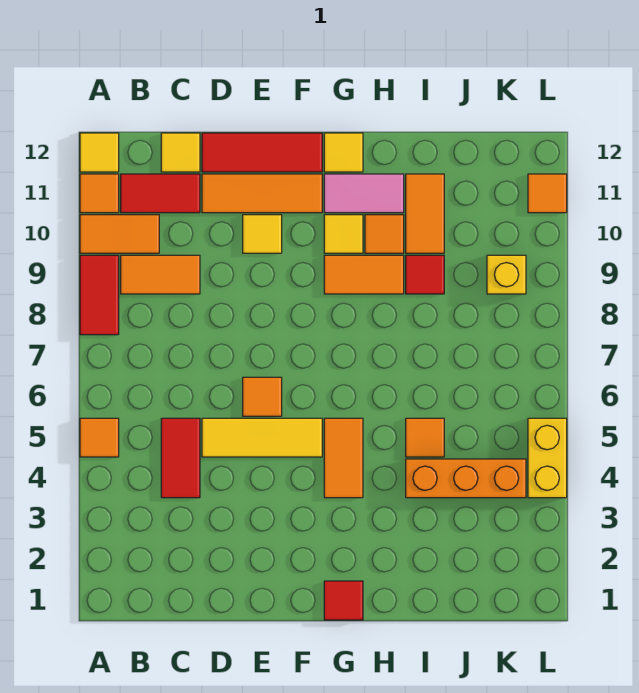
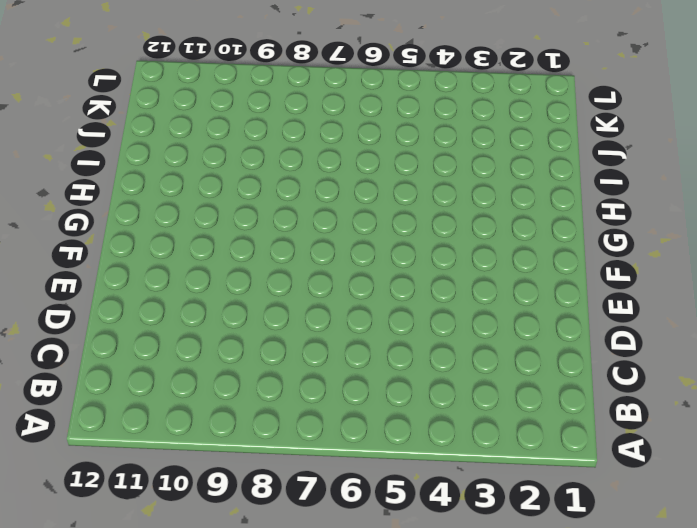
none -> orange tile A5 level 1
none -> red tile A8:A9 level 1
none -> orange tile A10:B10 level 1

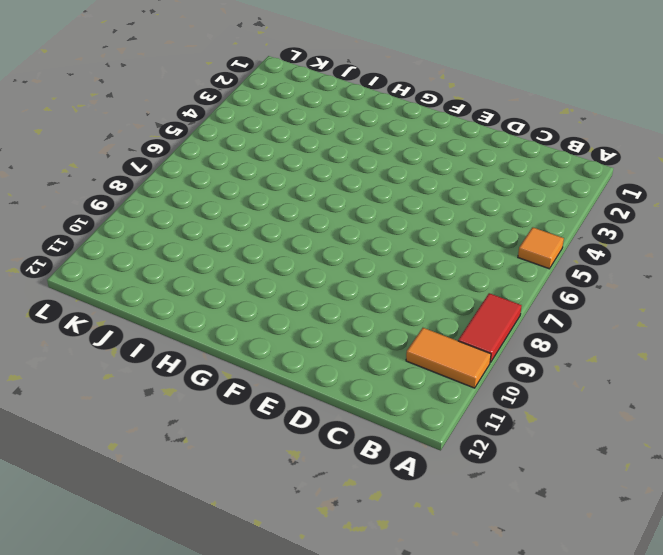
none -> orange tile A11 level 1
none -> yellow tile A12 level 1
none -> orange tile B9:C9 level 1

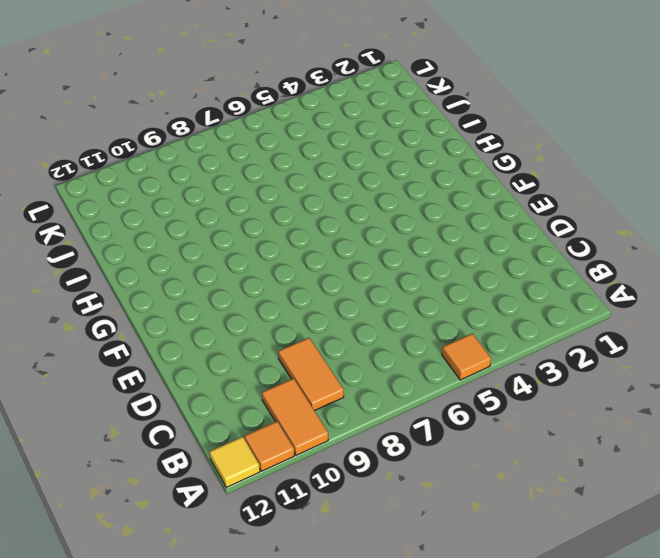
none -> red tile A8:A9 level 1
none -> red tile B11:C11 level 1
none -> red tile C4:C5 level 1

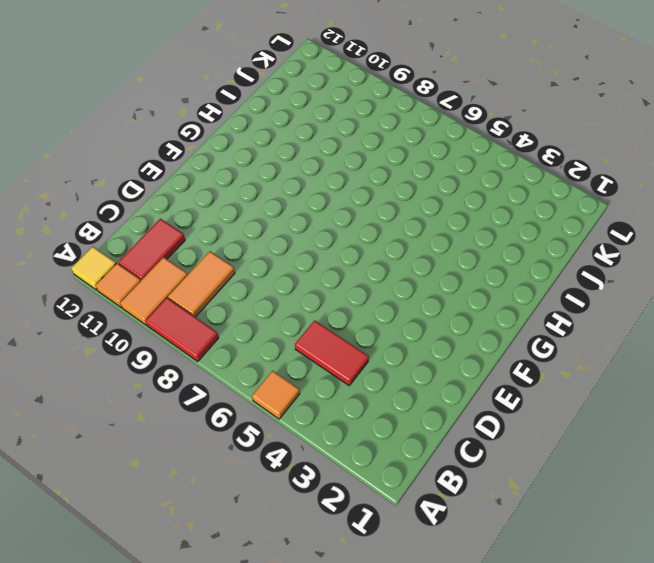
none -> yellow tile C12 level 1
none -> yellow tile D5:F5 level 1
none -> orange tile D11:F11 level 1

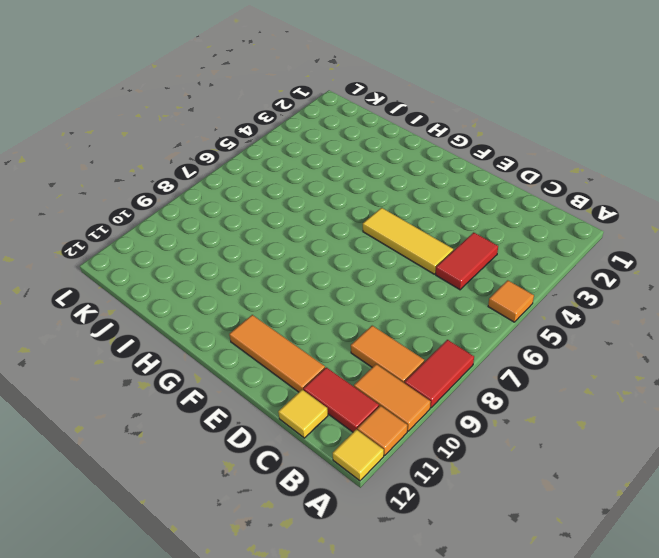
none -> red tile D12:F12 level 1
none -> orange tile E6 level 1
none -> yellow tile E10 level 1

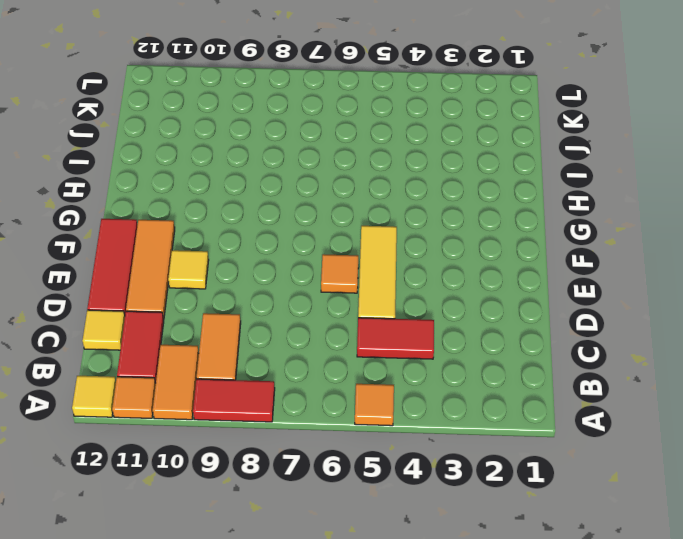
none -> red tile G1 level 1
none -> orange tile G4:G5 level 1
none -> orange tile G9:H9 level 1

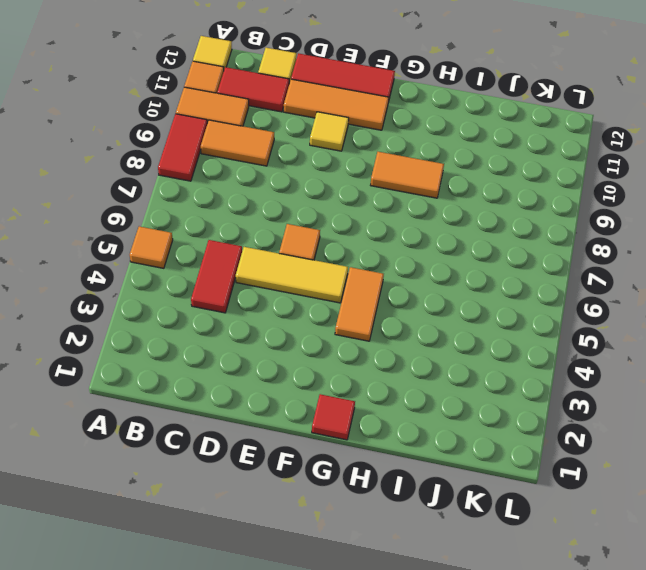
none -> yellow tile G10 level 1
none -> pink tile G11:H11 level 1
none -> yellow tile G12 level 1

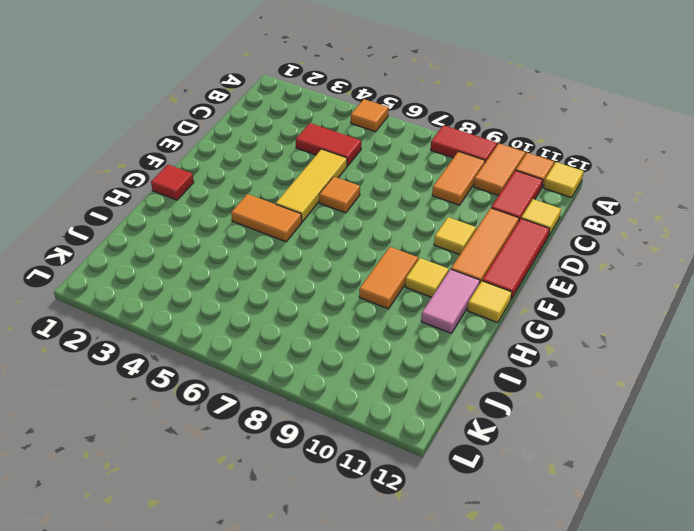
none -> orange tile H10 level 1
none -> orange brick I4:K4 level 1
none -> orange tile I5 level 1

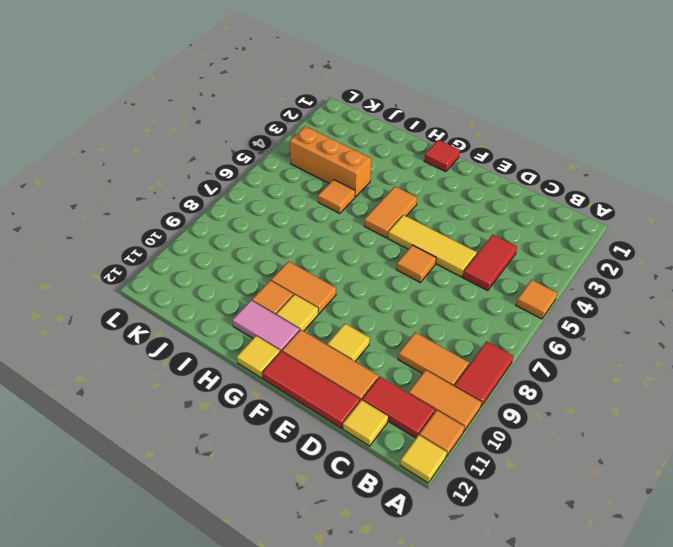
none -> red tile I9 level 1
none -> orange tile I10:I11 level 1
none -> yellow brick K9 level 1

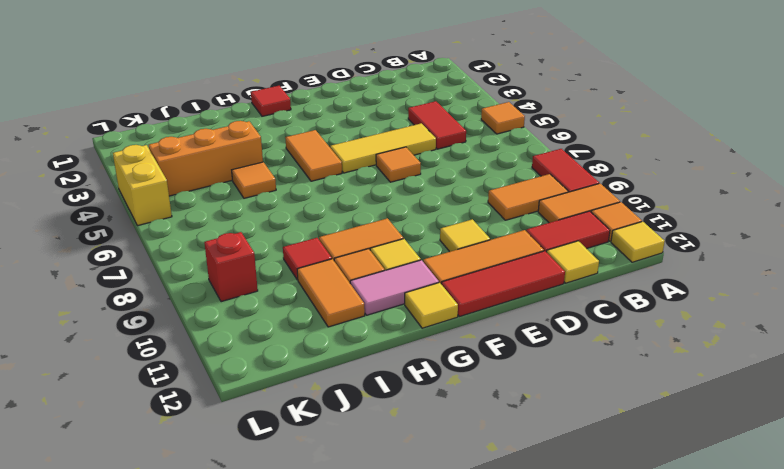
red brick K9 level 1 -> yellow brick K9 level 1
none -> orange tile L11 level 1

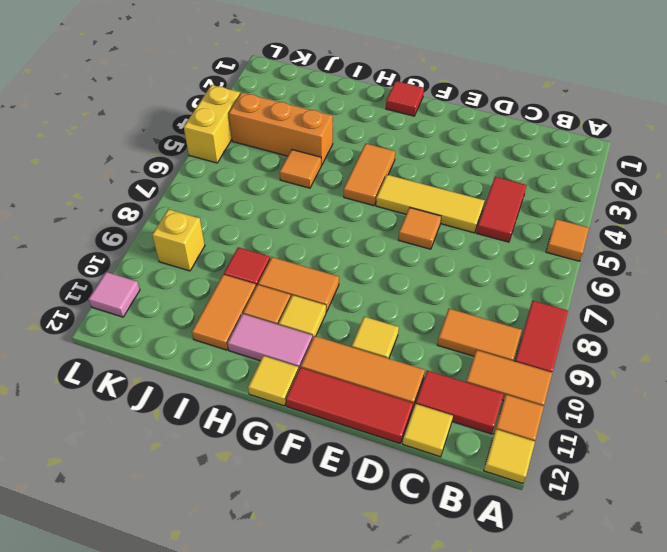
pink tile L11 level 1 -> orange tile L11 level 1

